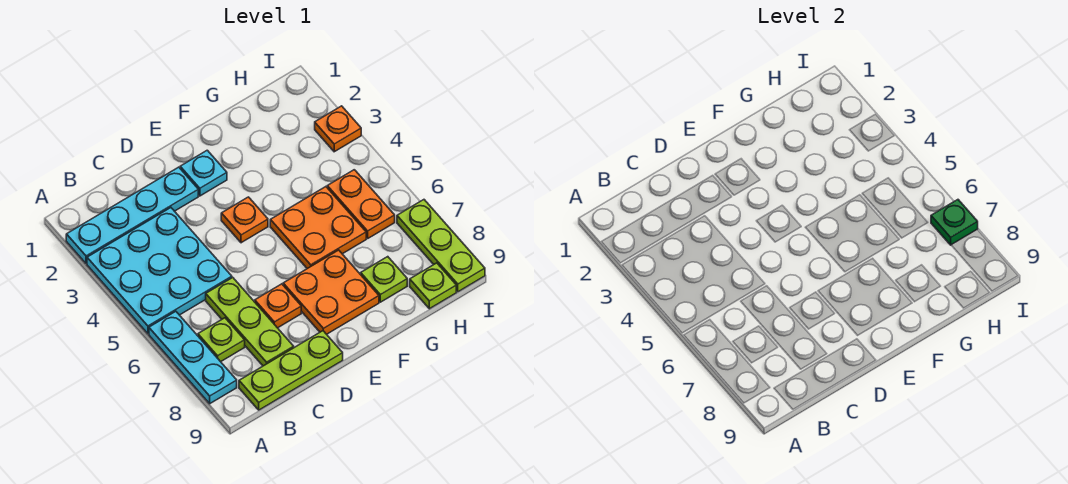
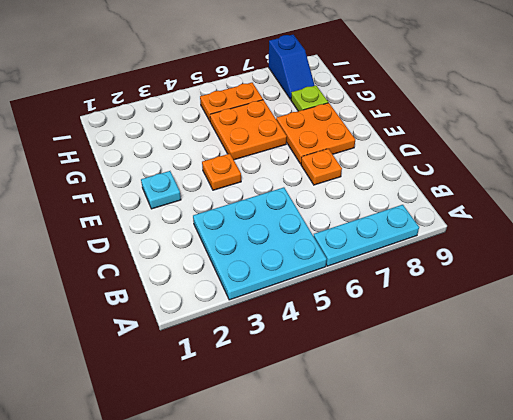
blue slope H8:I8 level 1 top I -> lime plate I7:I9 level 1
none -> cyan plate A2:D2 level 1
none -> lime plate B7 level 1
none -> lime plate B9:D9 level 1

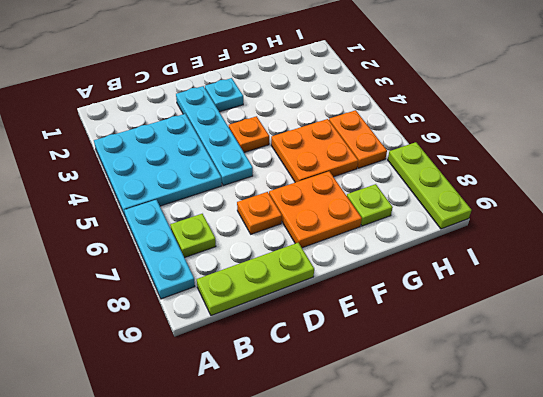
cyan plate D2:D5 level 1 -> cyan plate A2:D2 level 1
none -> lime plate C6:C8 level 1
none -> lime plate H9 level 1
none -> orange plate I3 level 1

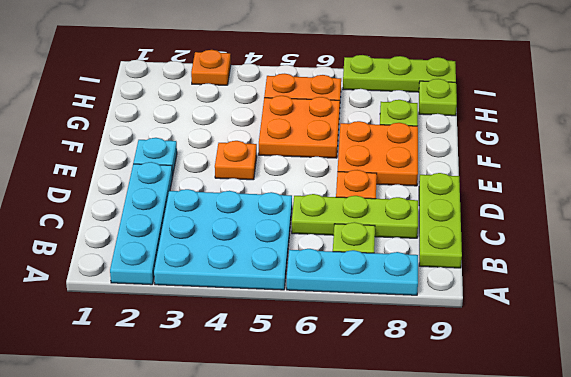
none -> green plate I7 level 2

